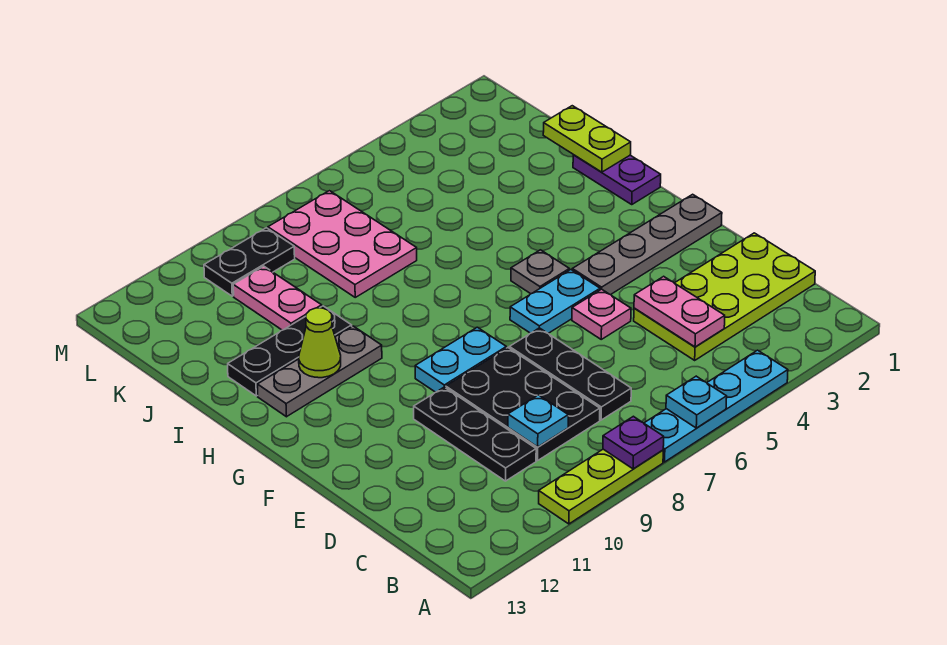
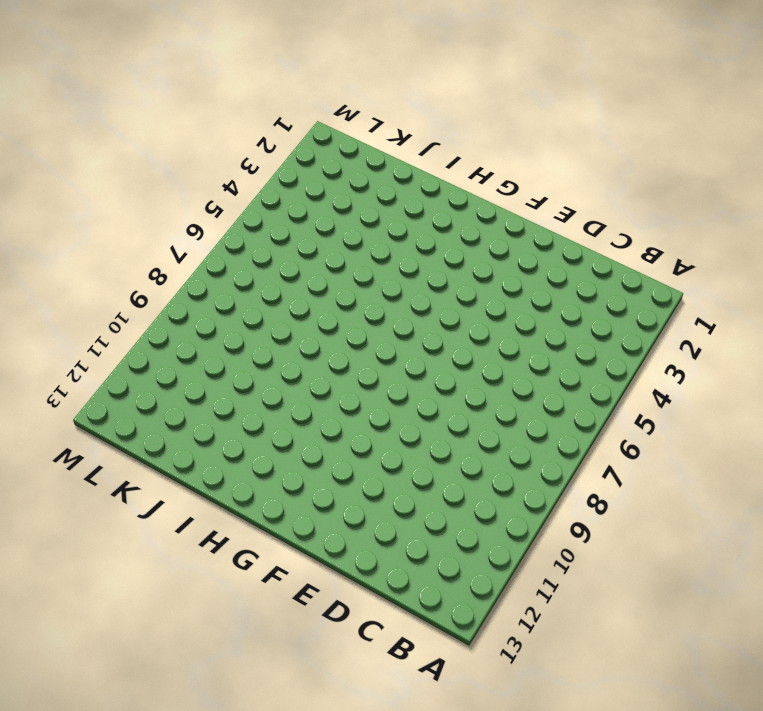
none -> cyan plate A4:A7 level 1
none -> lime plate A8:A10 level 1
none -> lime plate C1:D4 level 1

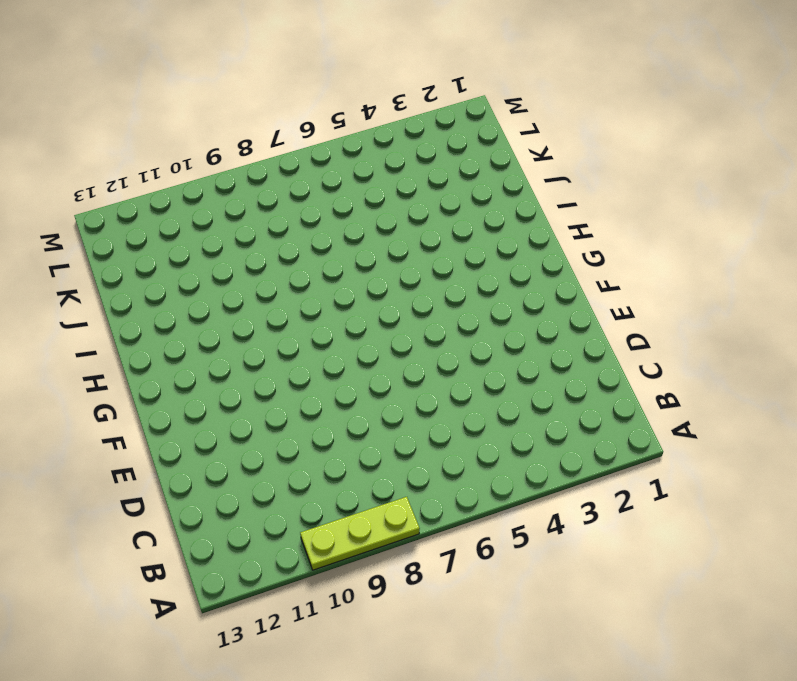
none -> cyan plate A4:A7 level 1
none -> lime plate C1:D4 level 1
none -> black plate C7:E7 level 1

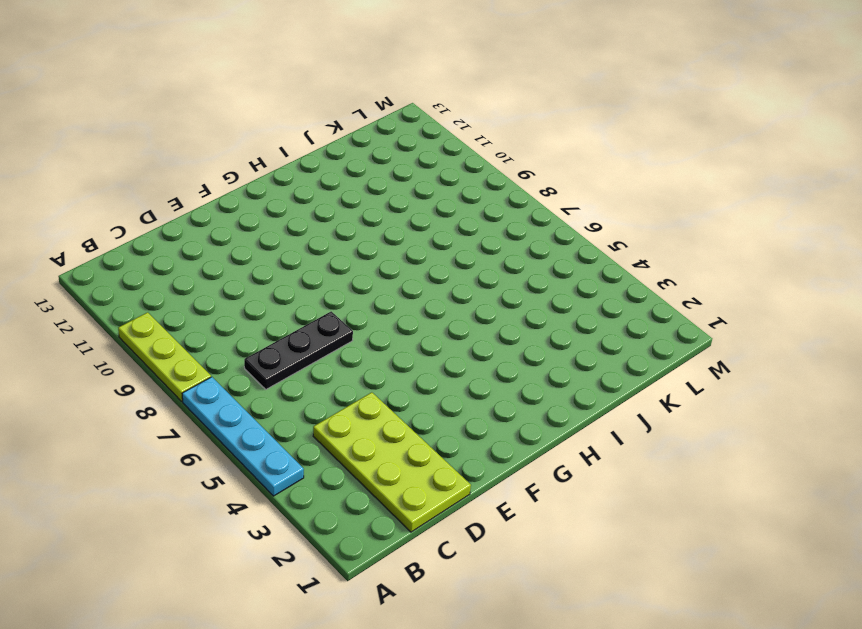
none -> black plate C8:E9 level 1
none -> black plate C10:E10 level 1
none -> pink plate E5 level 1

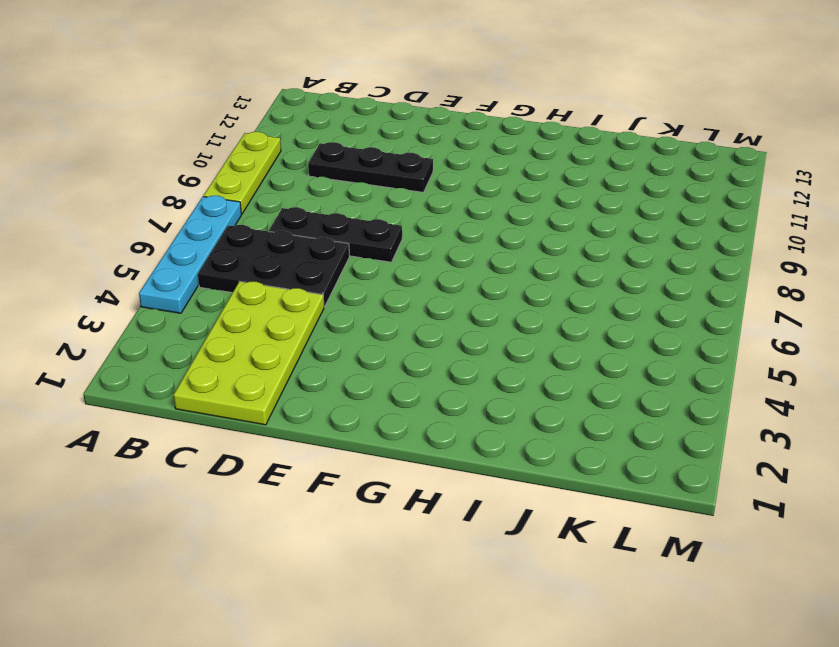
black plate B5:D6 level 1 -> black plate C8:E9 level 1
none -> pink plate E5 level 1
none -> grey plate F1:F4 level 1
none -> cyan plate F5:F6 level 1

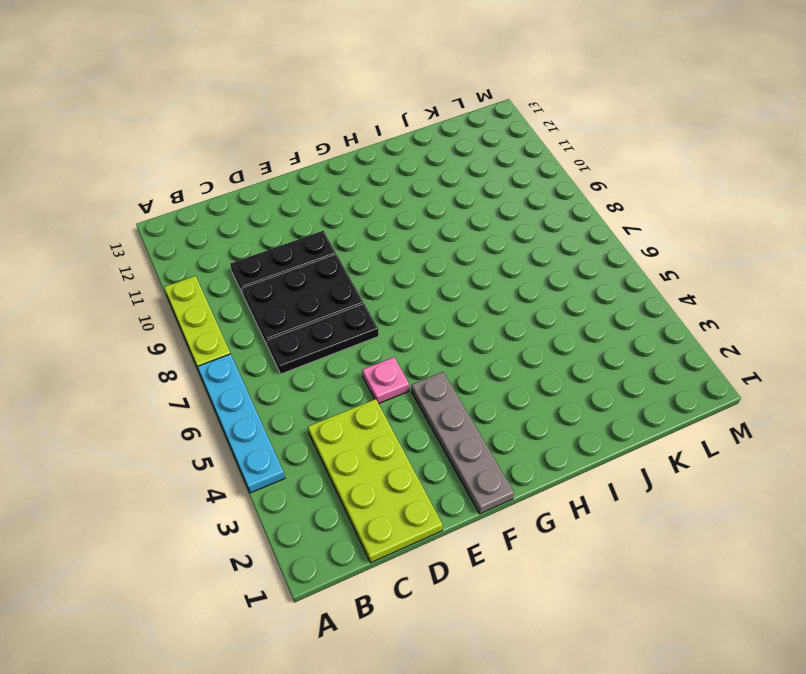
none -> cyan plate F5:F6 level 1
none -> cyan plate F8:F9 level 1
none -> grey plate G5 level 1

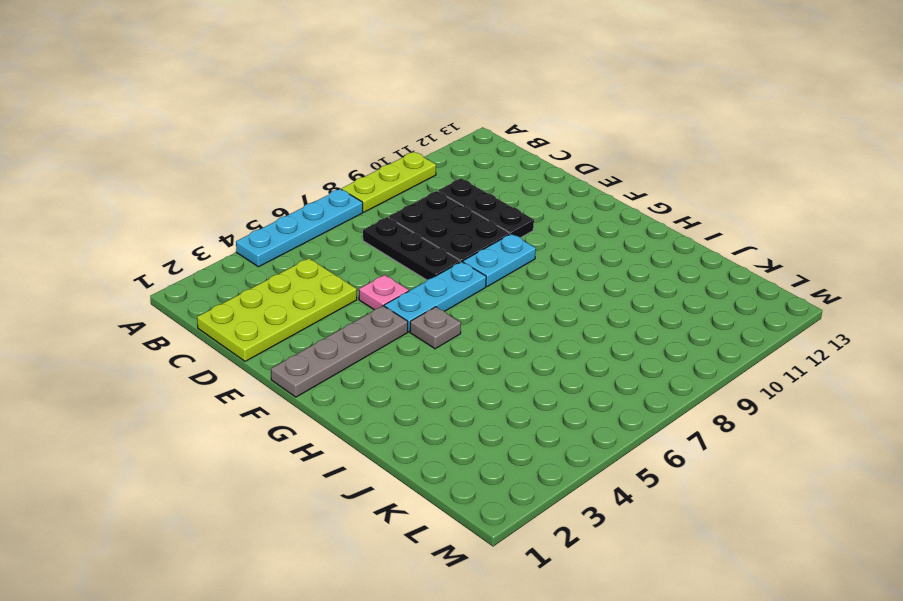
cyan plate F5:F7 level 1 -> cyan plate F5:F6 level 1
none -> purple plate H1:I1 level 1
none -> grey plate H10:H12 level 1
none -> black plate I10:I12 level 1

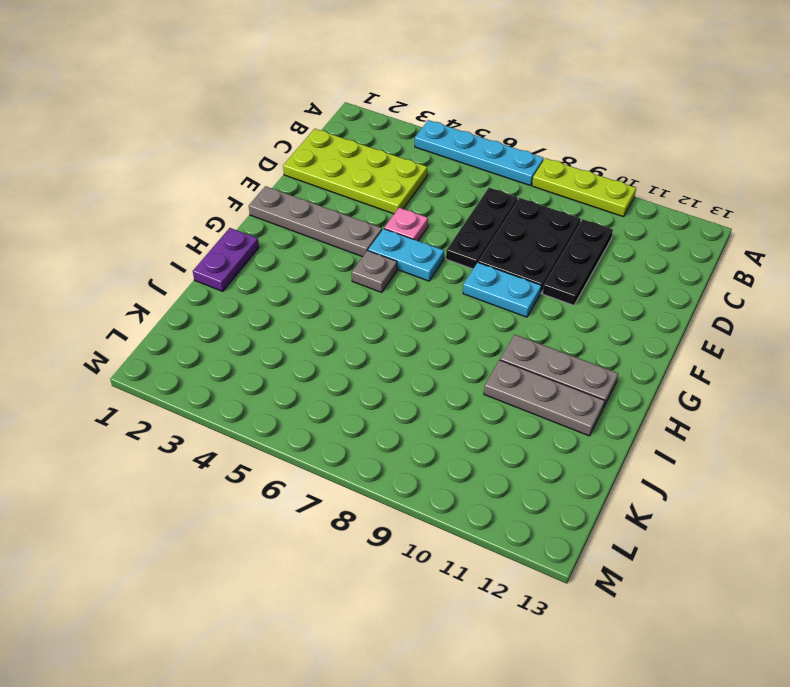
grey plate I10:I12 level 1 -> black plate I10:I12 level 1
none -> pink plate J7:L8 level 1
none -> pink plate J10:K10 level 1
none -> black plate L9:L10 level 1

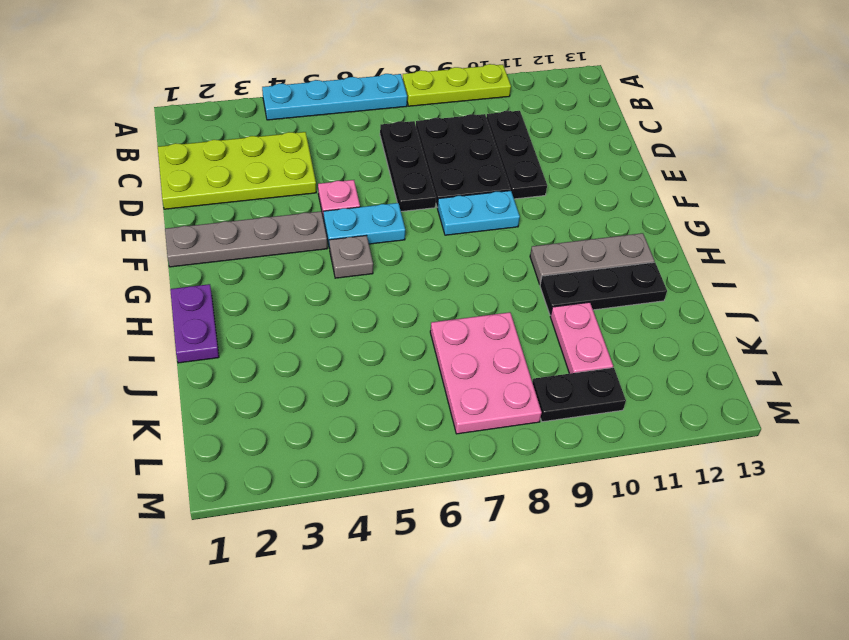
none -> cyan plate A6 level 2
none -> purple plate A8 level 2
none -> pink plate C4:D4 level 2

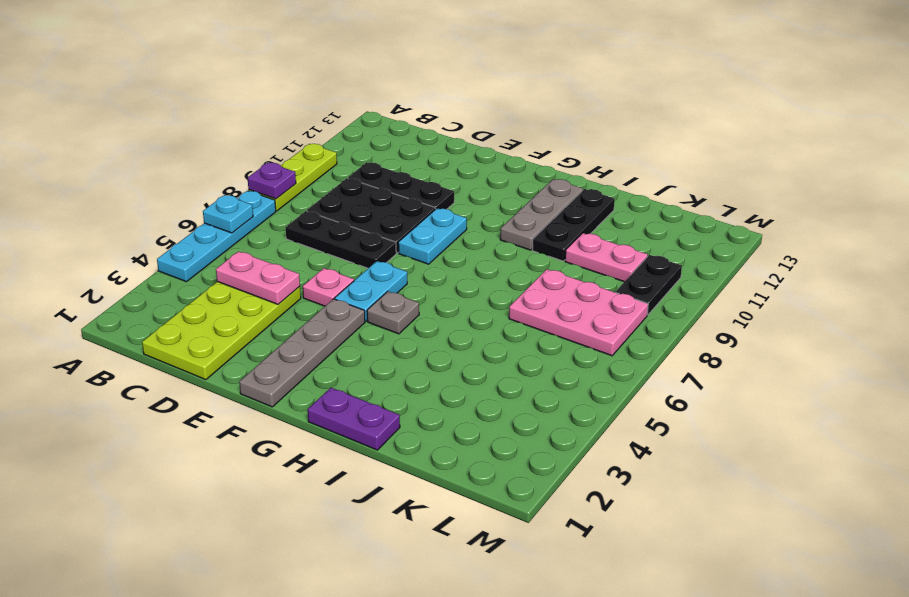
none -> cyan plate C9 level 2
none -> lime cone H11 level 2
none -> lime plate I1:J1 level 2

